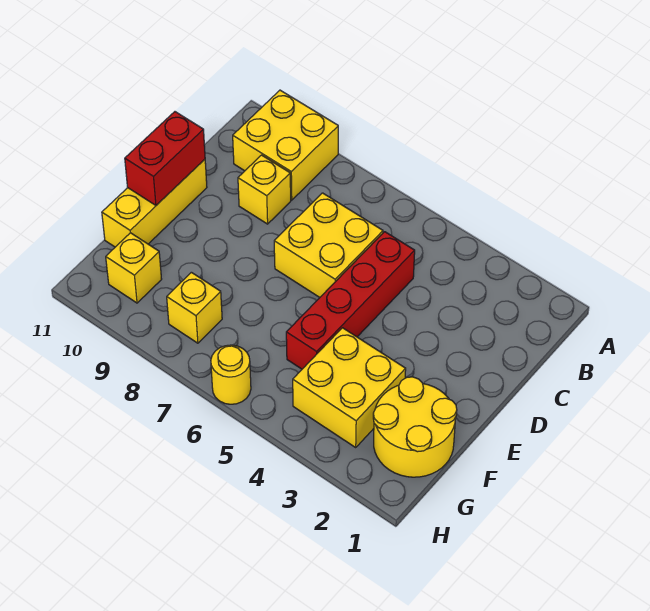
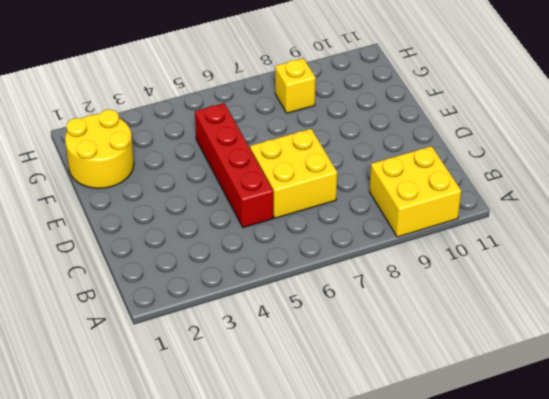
none -> yellow brick C9 level 1
none -> yellow brick D11:F11 level 1

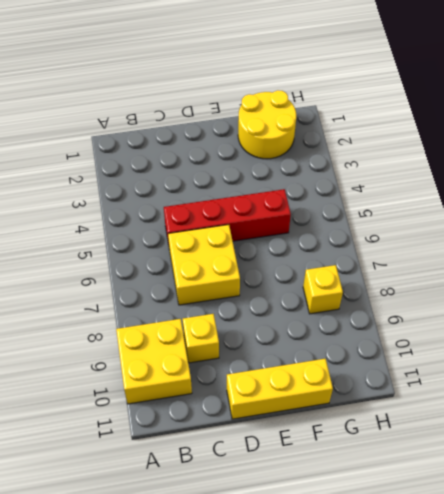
none -> yellow brick F3:G4 level 1
none -> yellow brick G10 level 1

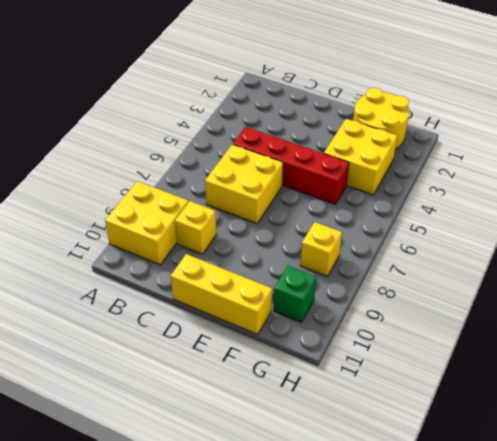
green brick G10 level 1 -> yellow brick G10 level 1
none -> yellow round brick H6 level 1
none -> red brick D11:E11 level 2

